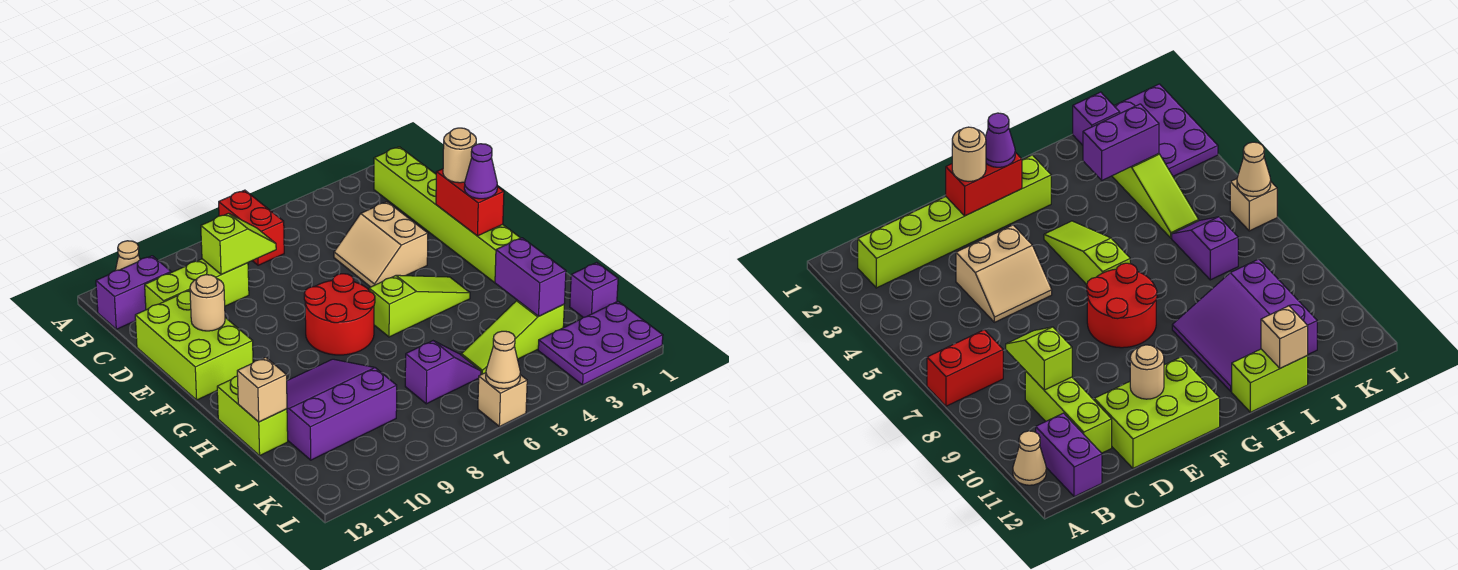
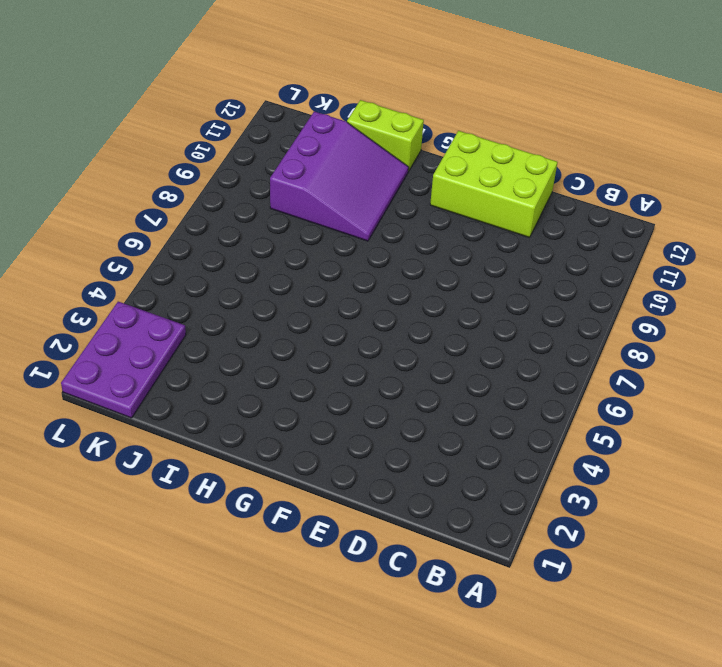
none -> red brick A7:B7 level 1
none -> tan cone A11 level 1
none -> lime brick B2:G2 level 1

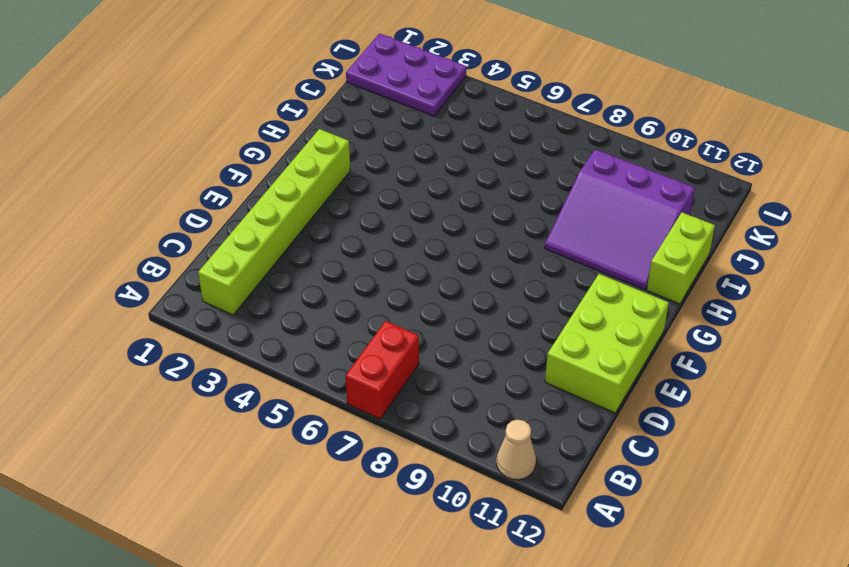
none -> purple brick B11:B12 level 1
none -> lime brick C9:C11 level 1
none -> tan slope D4:E5 level 1 top 4

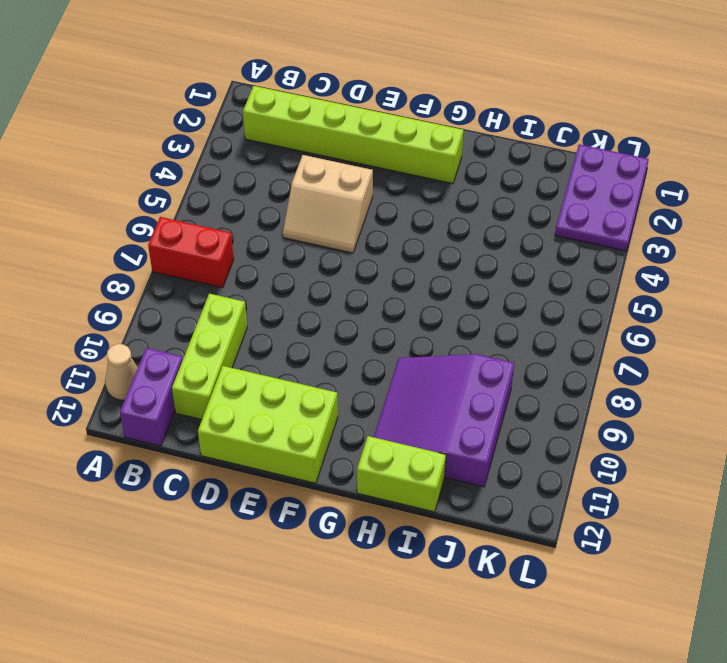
none -> red round brick F7:G8 level 1
none -> lime slope G4:G6 level 1 top 6
none -> purple brick J1 level 1

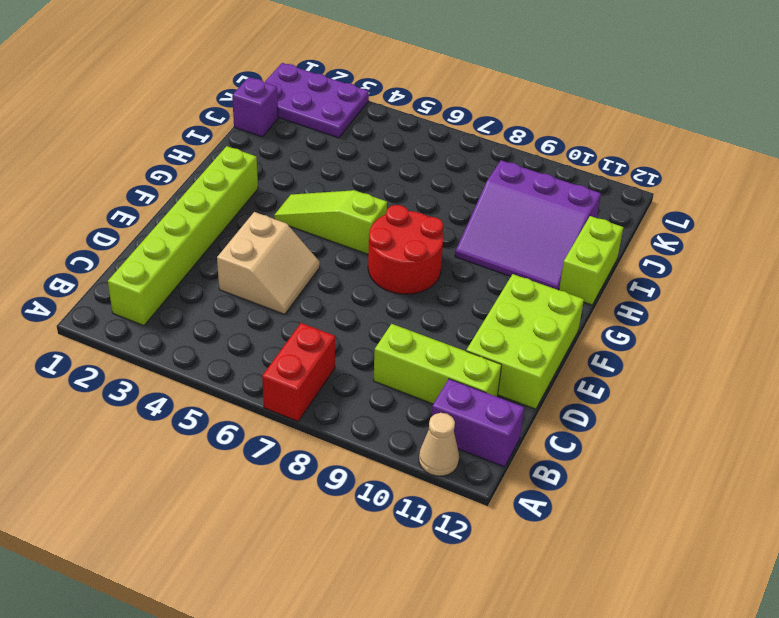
none -> lime slope J3:J5 level 1 top 3
none -> purple slope J6:J7 level 1 top 7
none -> tan brick L6 level 1

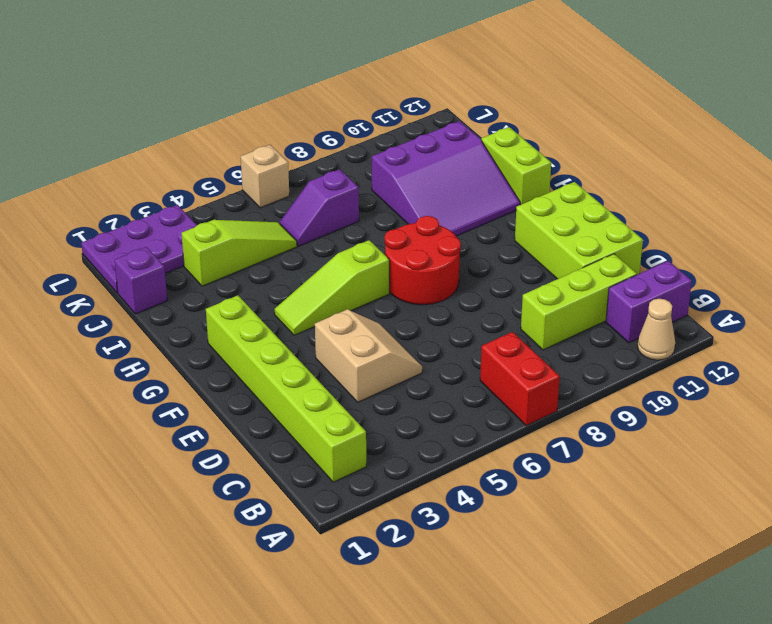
none -> lime slope C8:C9 level 2 top 9
none -> red brick E2:F2 level 2
none -> tan round brick E11 level 2

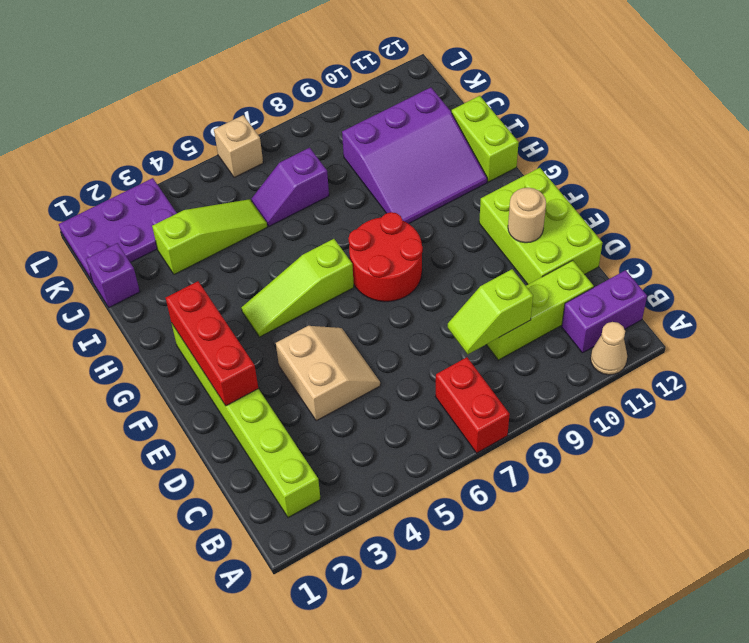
red brick E2:G2 level 2 -> red brick E2:F2 level 2
none -> purple brick I3:J3 level 2
none -> tan brick I12 level 2
none -> tan cone L6 level 2

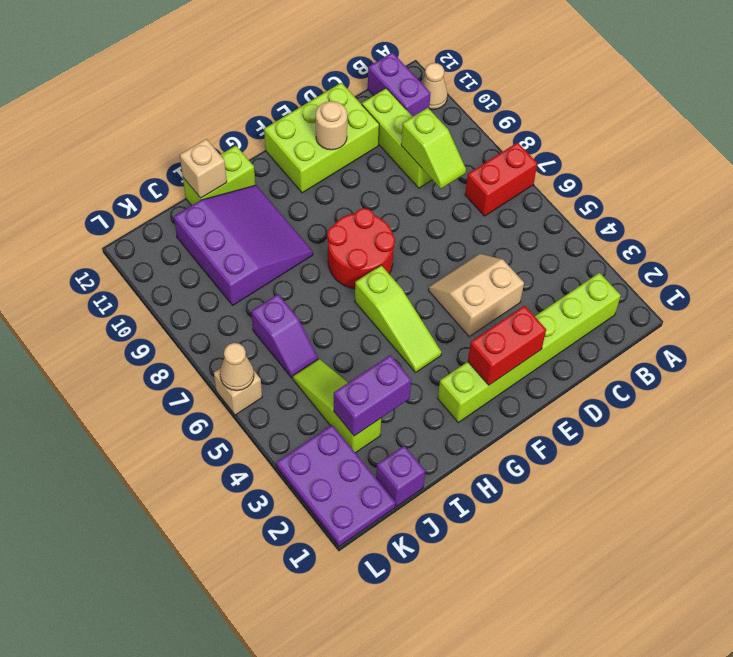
none -> tan round brick E2 level 3
none -> purple cone F2 level 3

